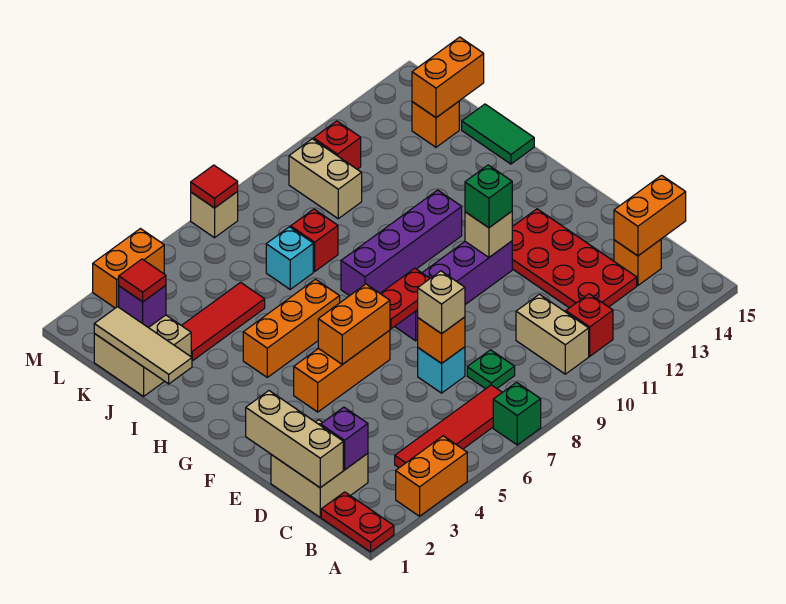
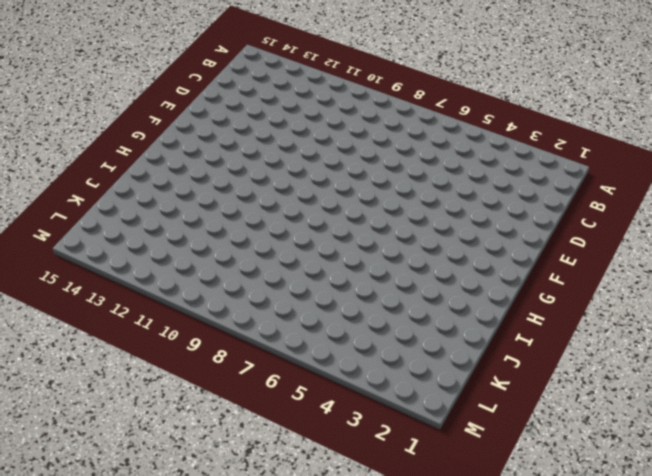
none -> red plate A1:B1 level 1
none -> orange brick A3:A4 level 1
none -> green brick A7 level 1
none -> red tile B4:B7 level 1

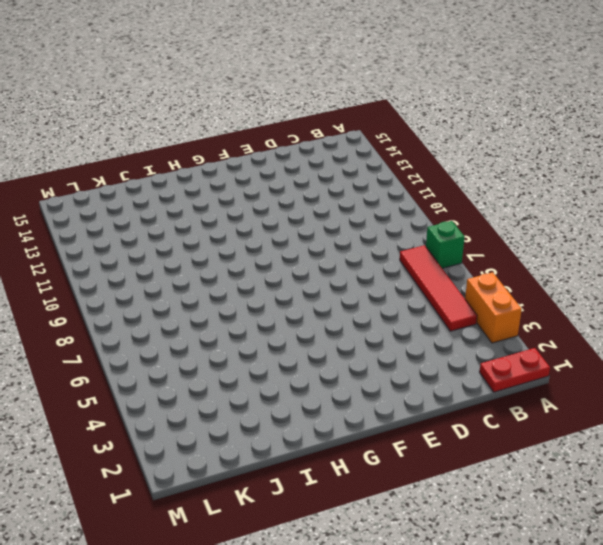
none -> tan brick B10:C10 level 1
none -> red brick B11 level 1
none -> tan brick C1:D2 level 1
none -> green plate C8 level 1

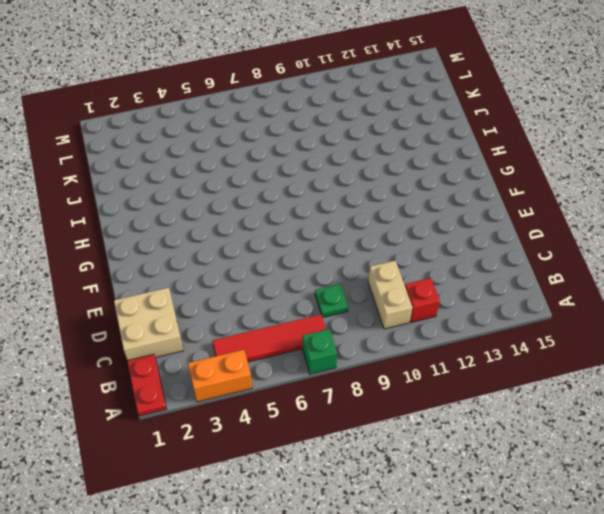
none -> red plate C12:F13 level 1
none -> orange brick C14 level 1
none -> cyan brick D7 level 1
none -> orange brick F4:F6 level 1

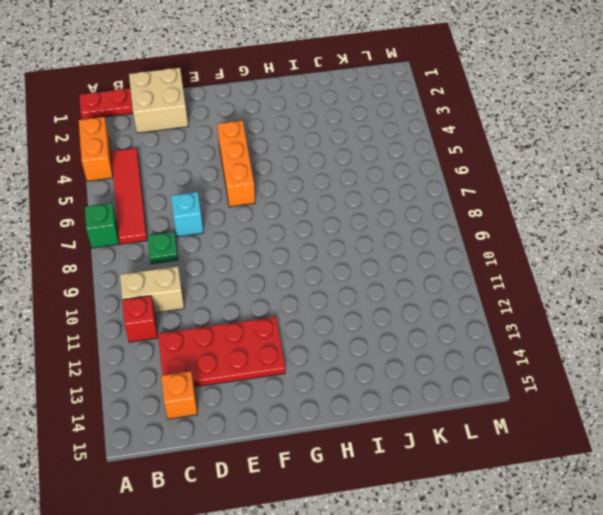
none -> purple brick F8:F11 level 1
none -> orange brick H4:H6 level 1
none -> purple brick H8:H11 level 1
none -> green tile I15:J15 level 1

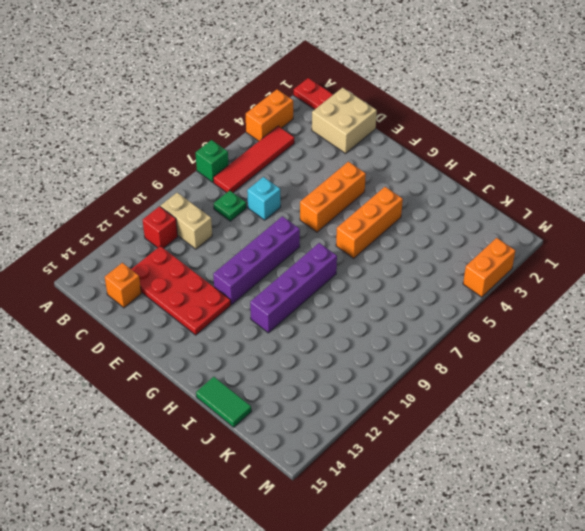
none -> tan brick J1:K2 level 1
none -> red tile J3:J5 level 1
none -> cyan brick J7 level 1
none -> red brick J8 level 1

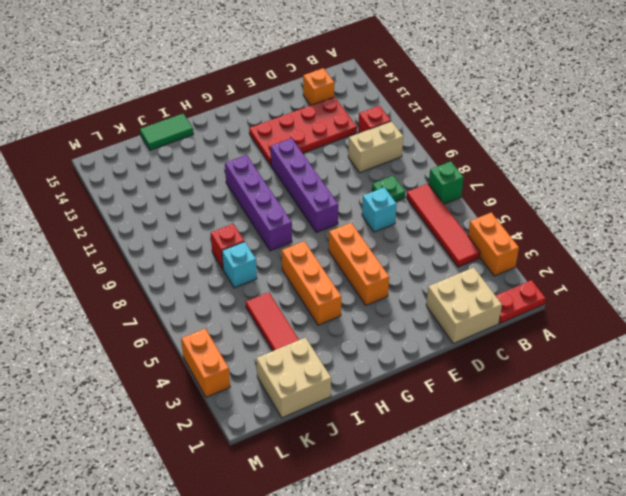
none -> tan brick K10:L10 level 1
none -> orange brick K14 level 1
none -> red brick L11 level 1
none -> tan brick M7 level 1

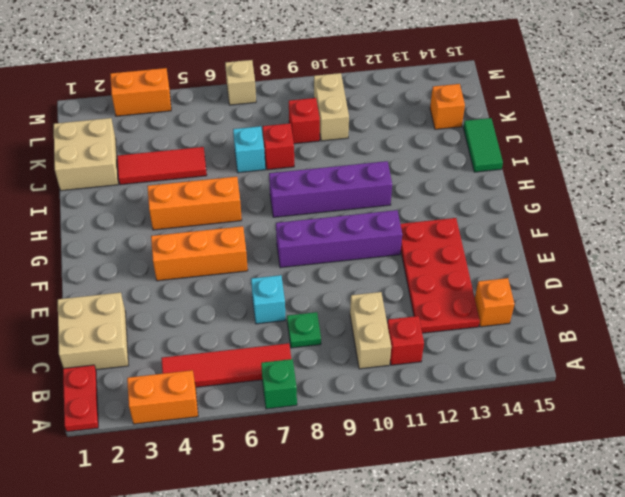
red brick K9 level 1 -> red brick L11 level 1
none -> tan brick C1:E1 level 2
none -> purple brick C2 level 2
none -> orange brick C14:C15 level 2
none -> orange brick D7 level 2

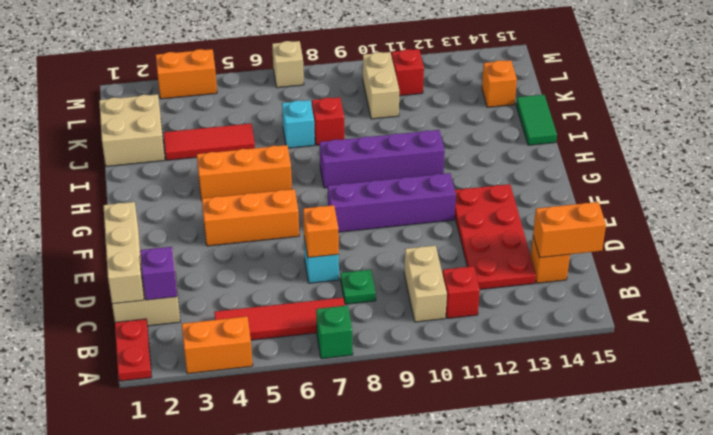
none -> orange brick F5:F6 level 2
none -> red plate F7:F8 level 2
none -> tan brick F11 level 2
none -> tan tile I1:K1 level 2

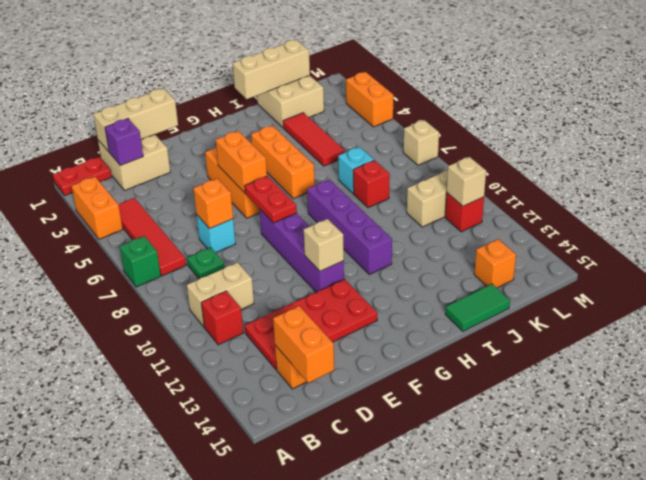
tan brick I1:K1 level 2 -> tan tile I1:K1 level 2
tan brick L11 level 2 -> tan brick D7 level 3
none -> purple brick K2 level 2
none -> orange brick K14:K15 level 2
none -> red tile M7 level 2
none -> green brick F11 level 3

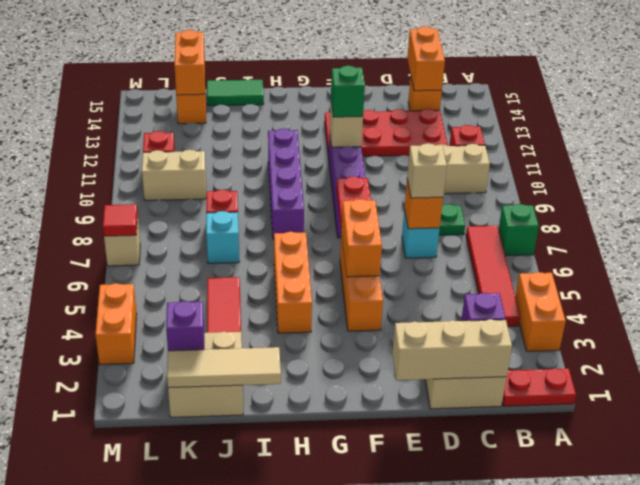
none -> red tile K2 level 3

